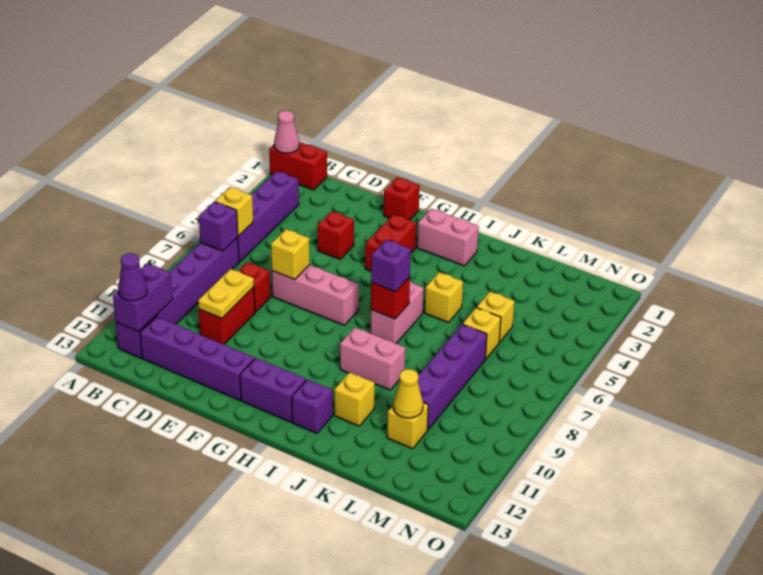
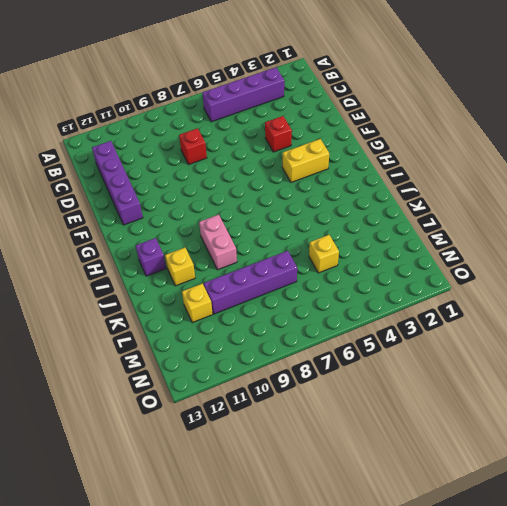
yellow brick G3:G4 level 1 -> red brick G3:G4 level 1
none -> red brick A1:B1 level 1
none -> purple brick B7:B12 level 1
none -> red brick D9:D10 level 1
none -> pink brick E7:G7 level 1

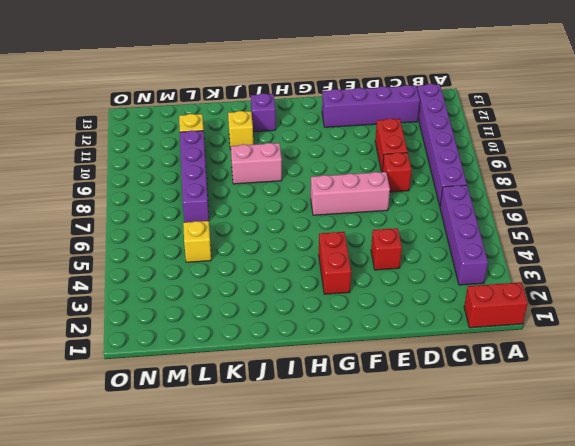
none -> red brick F1 level 1
none -> purple brick G12:H12 level 1
none -> pink brick H2:I2 level 1
none -> pink brick I6:I7 level 1

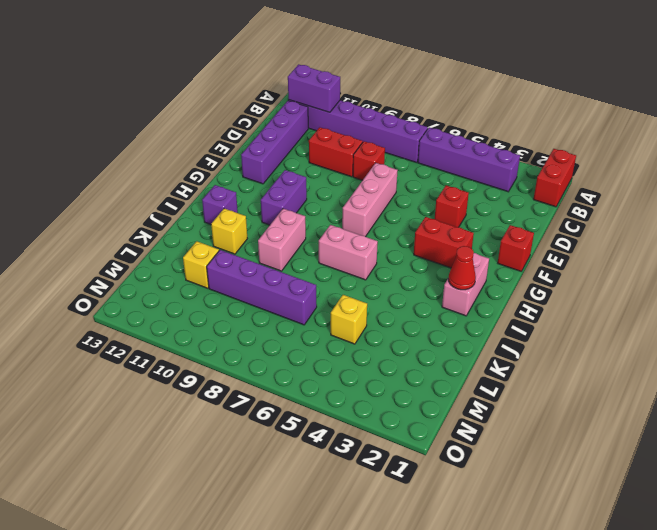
purple brick G10:H10 level 1 -> purple brick G12:H12 level 1
red cone I2 level 2 -> none
none -> yellow brick J5 level 1
none -> yellow brick L6 level 1
none -> pink cone A1 level 2
none -> yellow brick B6 level 2

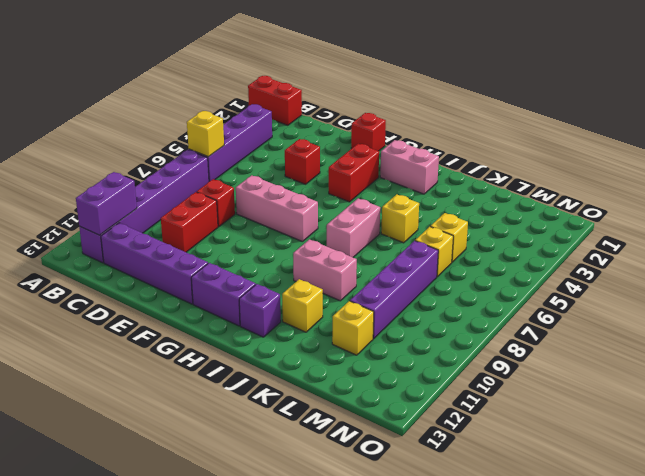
none -> pink cone A1 level 2
none -> purple brick B7 level 2
none -> yellow plate D9:D10 level 2
none -> yellow brick E7 level 2

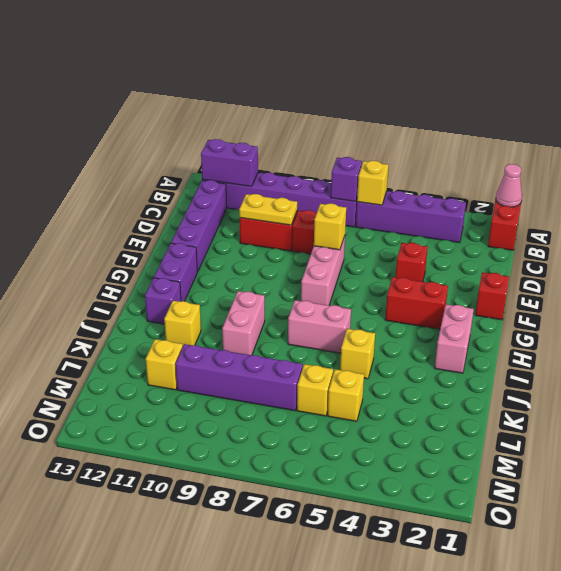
none -> red brick I7 level 2
none -> yellow cone L11 level 2
none -> purple cone B12 level 3
none -> purple brick I7 level 3

